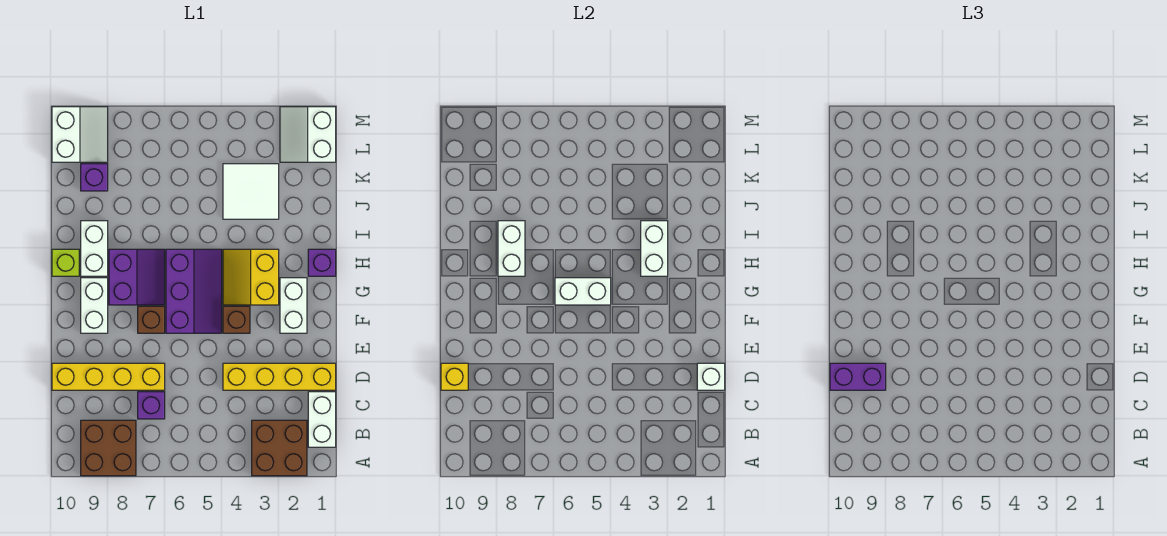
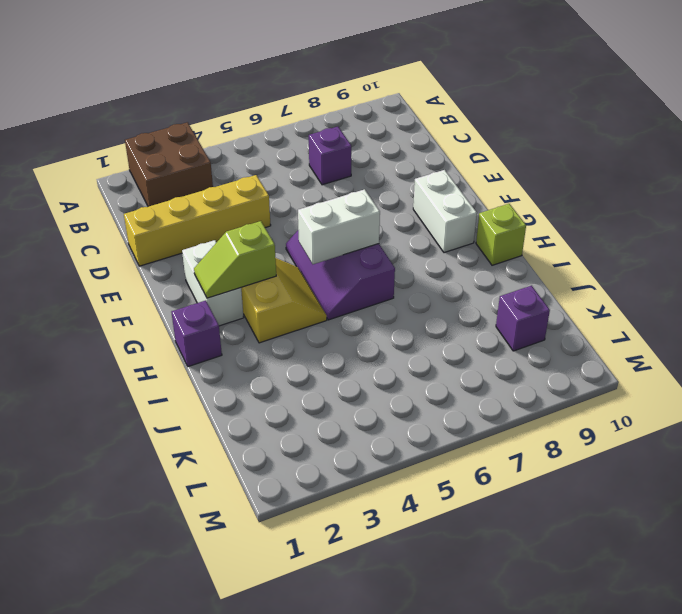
lime slope G2:G3 level 2 top 3 -> none
none -> brown brick A8:B9 level 1
none -> white brick B1:C1 level 1
none -> yellow brick D7:D10 level 1

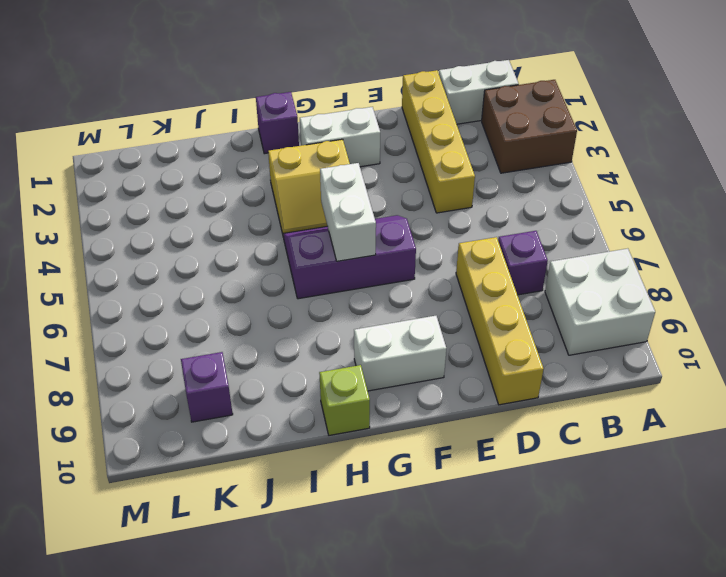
white brick A8:B9 level 1 -> brown brick A8:B9 level 1
none -> brown brick F4 level 1
none -> brown brick F7 level 1
none -> purple slope G7:H8 level 1 top 8

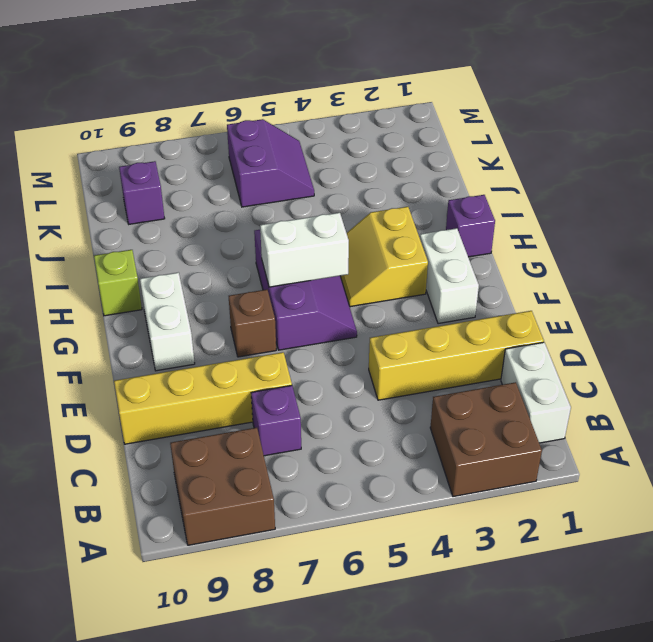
purple slope K5:L6 level 1 top 6 -> purple slope G7:H8 level 1 top 8
none -> brown brick F4 level 1
none -> white brick H9:I9 level 1
none -> white tile J3:K4 level 1

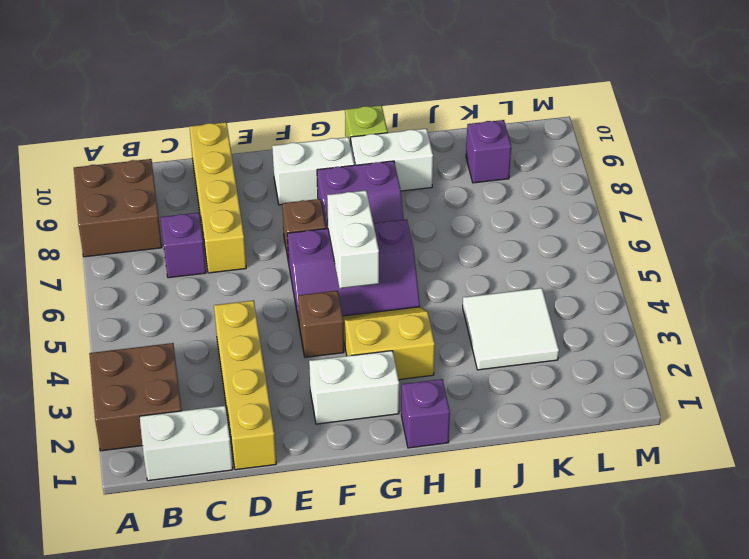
none -> white slope L1:M2 level 1 top 1
none -> white slope L9:M10 level 1 top 10
none -> white brick D1 level 2

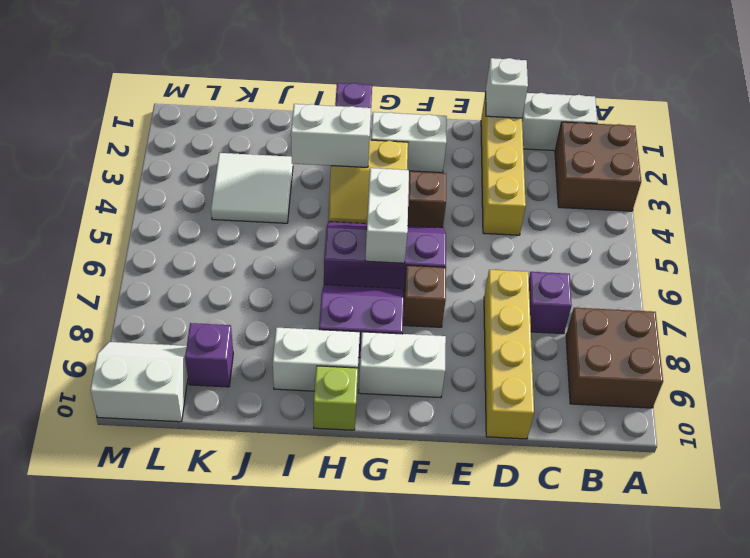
none -> white slope L1:M2 level 1 top 1
none -> yellow brick D10 level 2
none -> white brick H8:I8 level 2

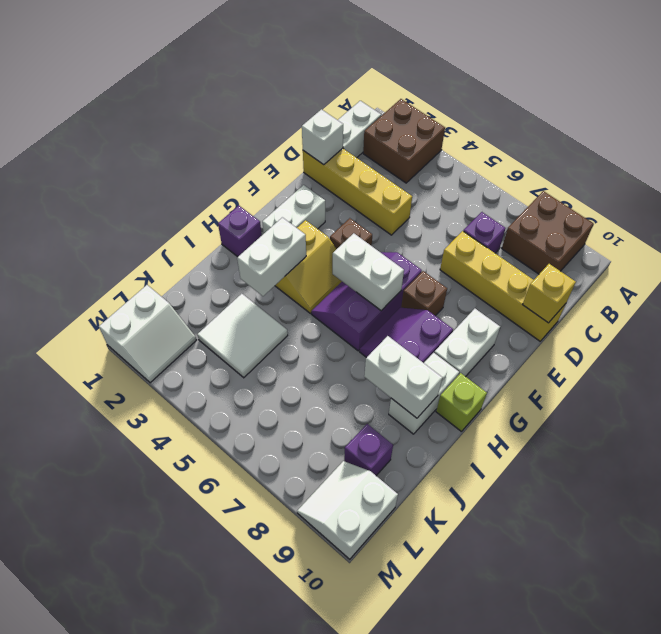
white brick I8:I9 level 2 -> white brick H8:I8 level 2
none -> purple brick D9:D10 level 3

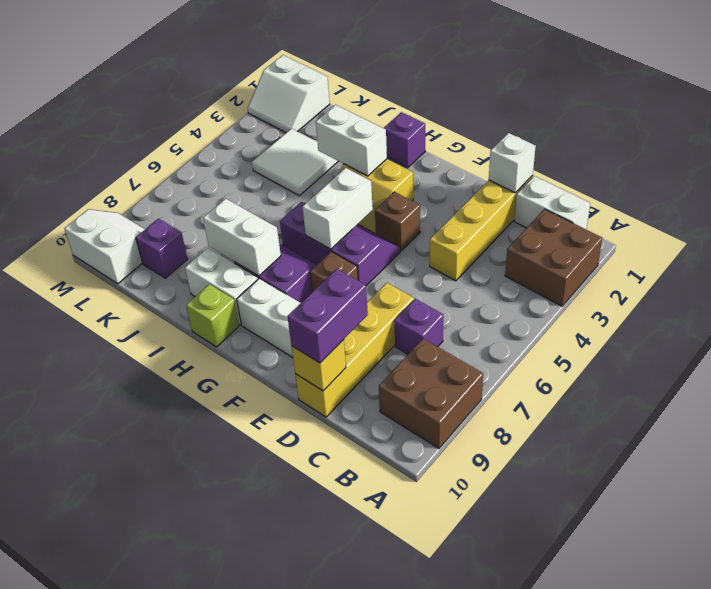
none -> white brick F2:G2 level 1

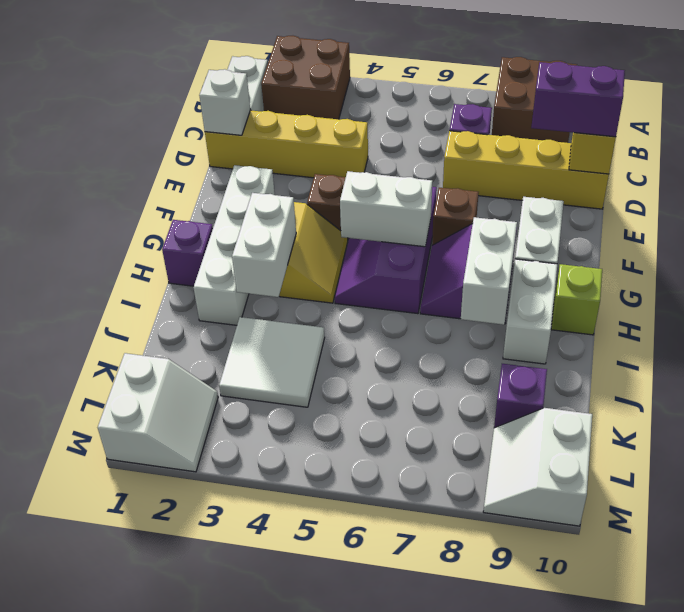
white brick F2:I2 level 1 -> white brick F2:G2 level 1

